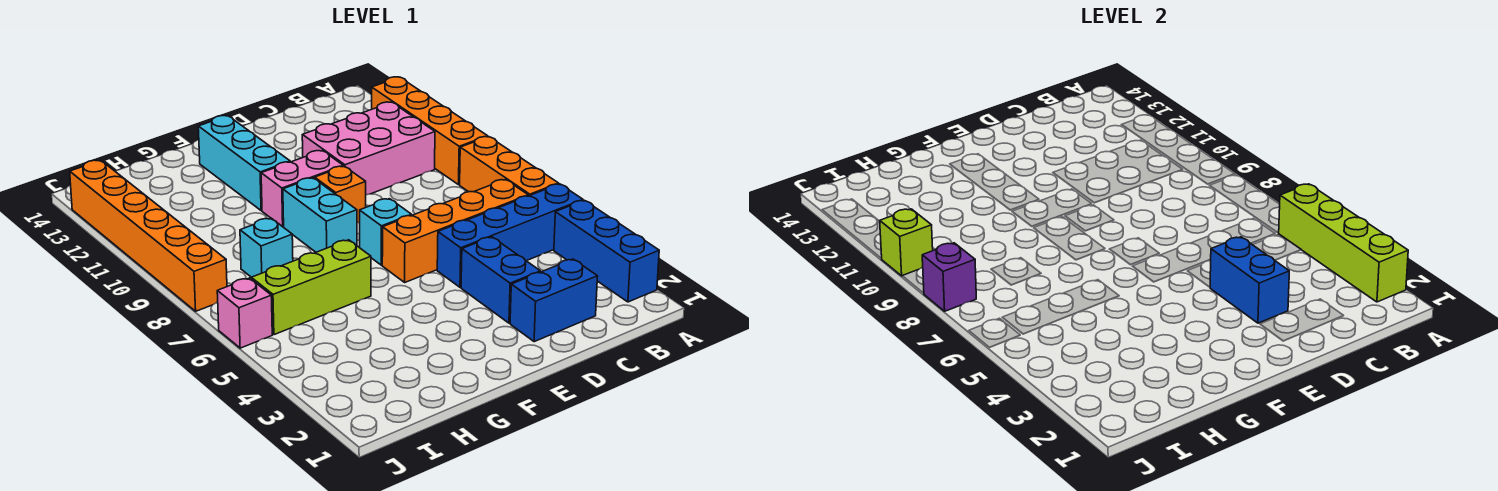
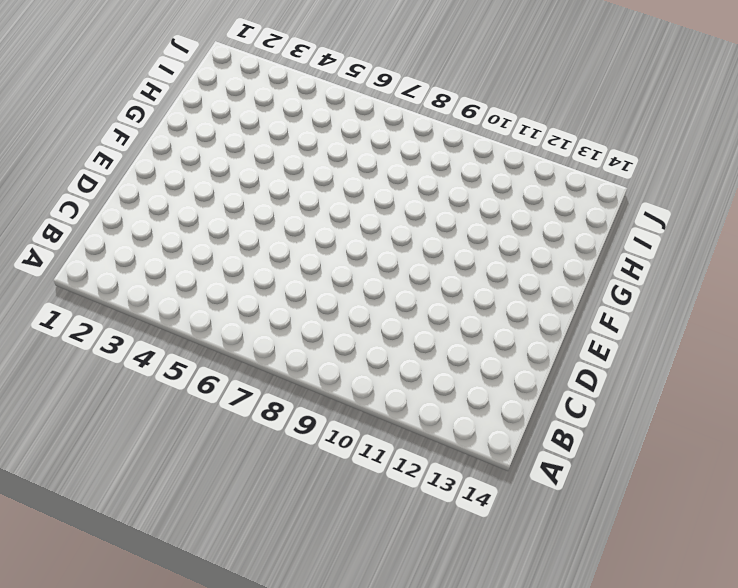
none -> blue brick A2:A4 level 1
none -> blue brick A5:D5 level 1
none -> orange brick A6:A8 level 1

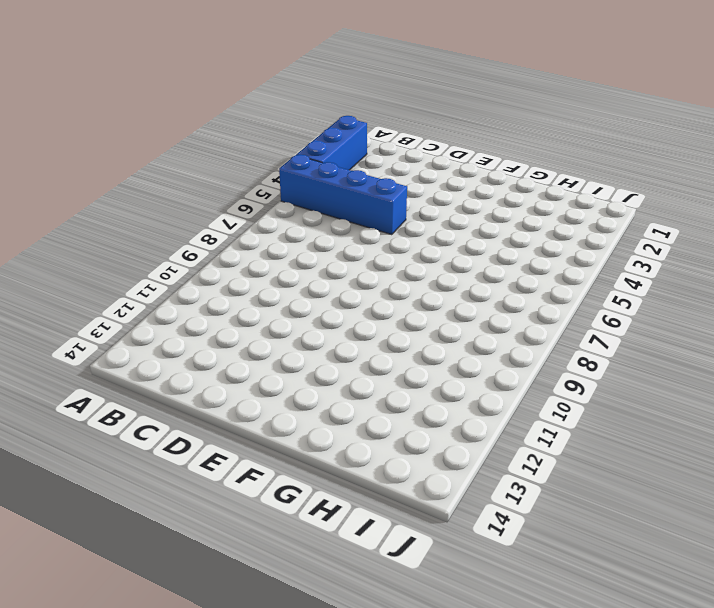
none -> orange brick A6:A8 level 1
none -> orange brick A9:A12 level 1
none -> orange brick B6:E6 level 1

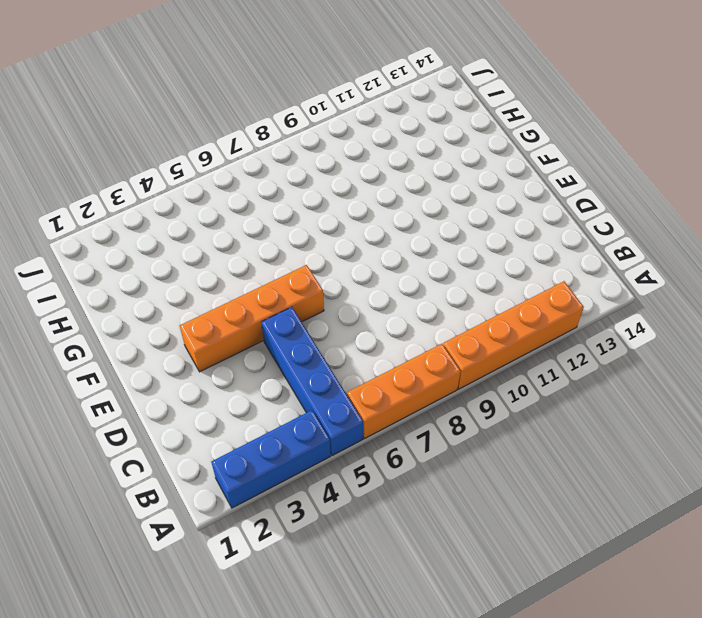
orange brick E3:E6 level 1 -> orange brick B6:E6 level 1
none -> pink brick B10:D11 level 1
none -> blue brick C2:D2 level 1
none -> blue brick D3:D4 level 1

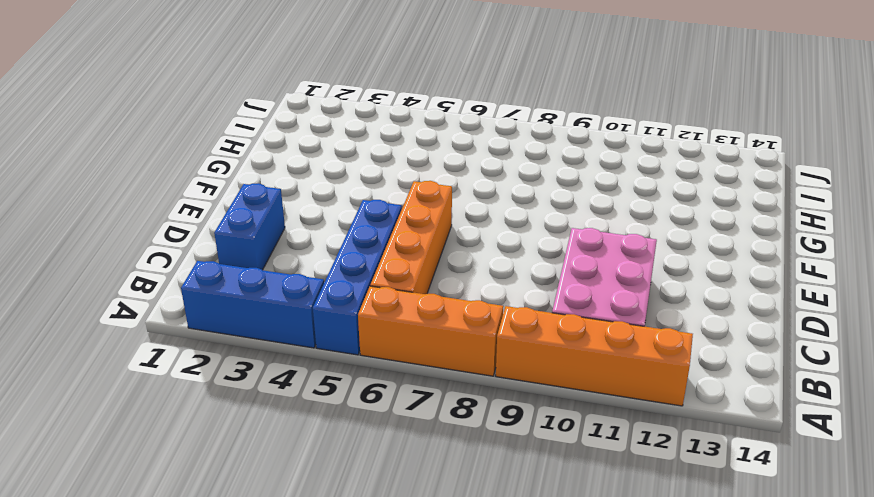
none -> blue brick D3:D4 level 1
none -> cyan brick E7 level 1
none -> orange brick E9 level 1

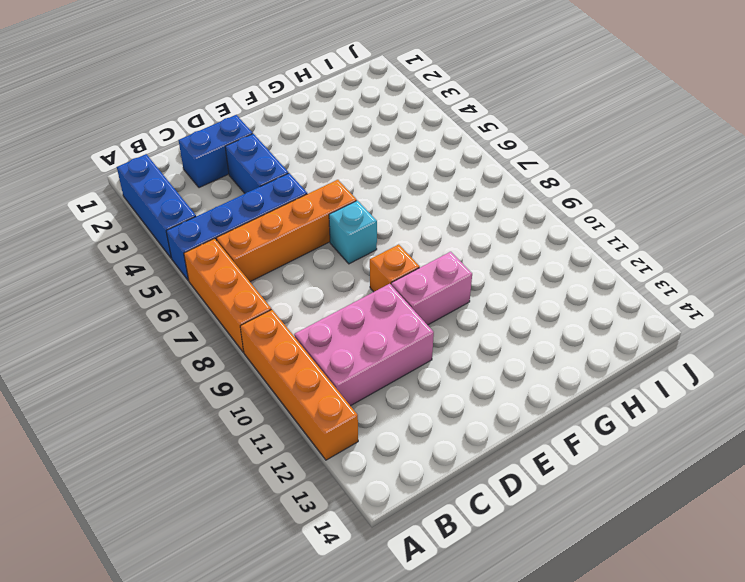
none -> cyan brick F8:F9 level 1
none -> cyan brick F11:F13 level 1
none -> lime brick G6:I6 level 1

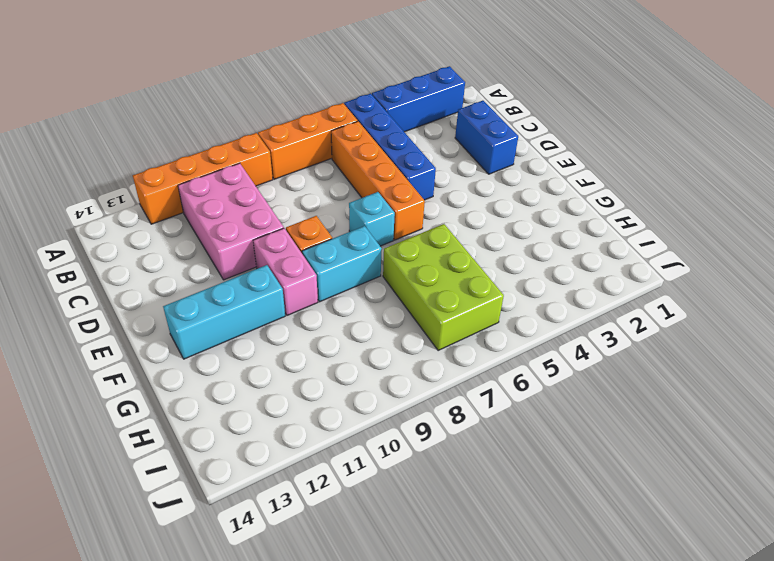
lime brick G6:I7 level 1 -> lime brick G6:I6 level 1
none -> blue brick D3:D4 level 1
none -> cyan brick H8 level 1
none -> pink brick J6 level 1

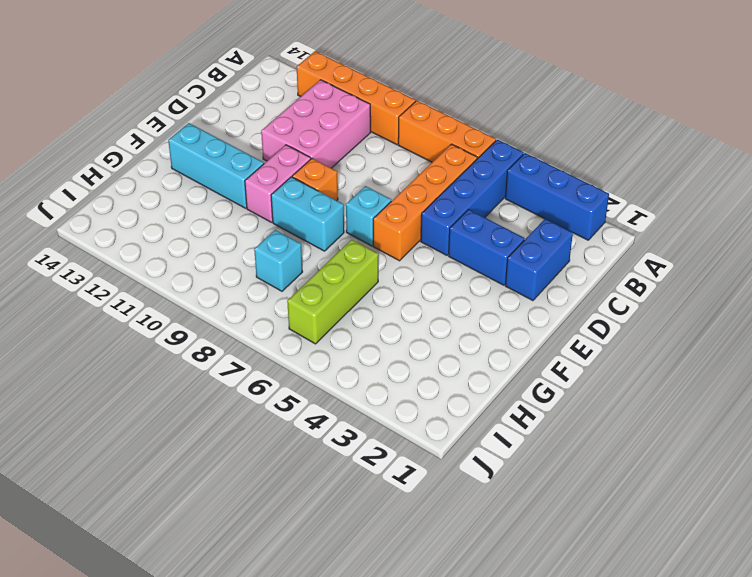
none -> pink brick J6 level 1
none -> orange brick J8:J13 level 1
none -> lime brick A2:A5 level 2

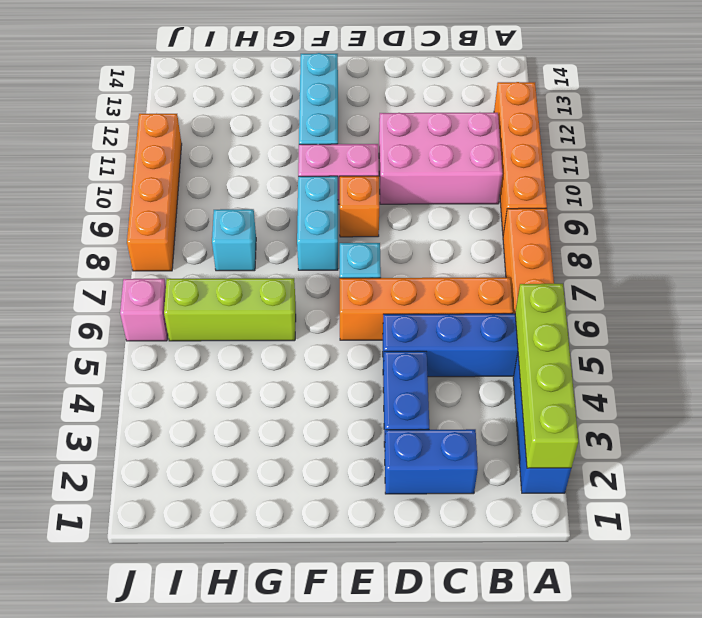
orange brick J8:J11 level 1 -> orange brick J8:J13 level 1
none -> blue brick D3:D4 level 2
none -> purple brick J8 level 2
none -> lime brick J10 level 2

